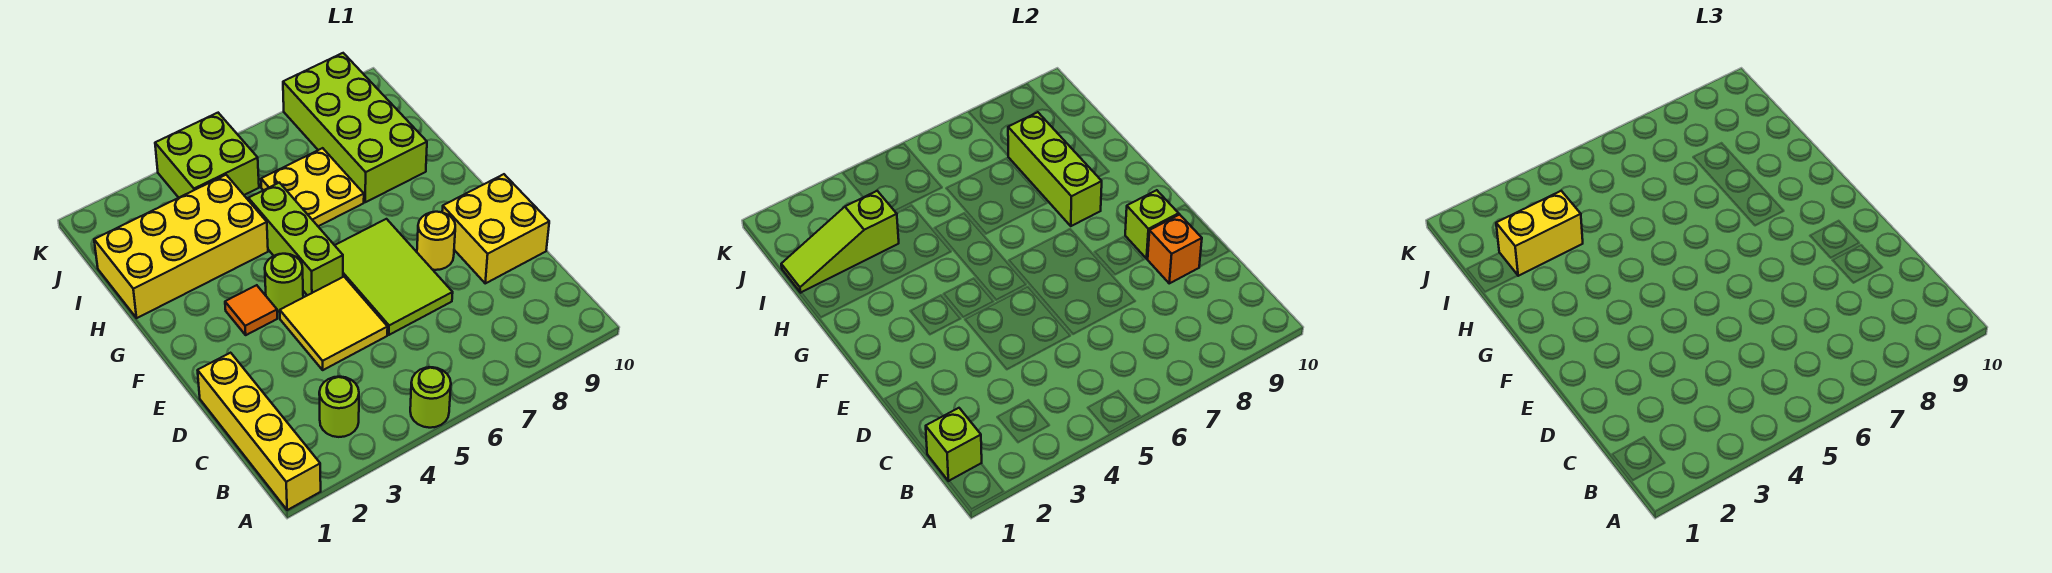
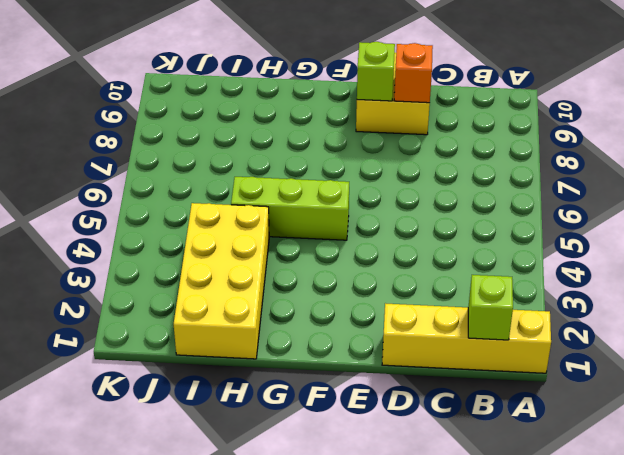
none -> lime round brick A5 level 1
none -> lime round brick B3 level 1
none -> yellow tile D4:E5 level 1

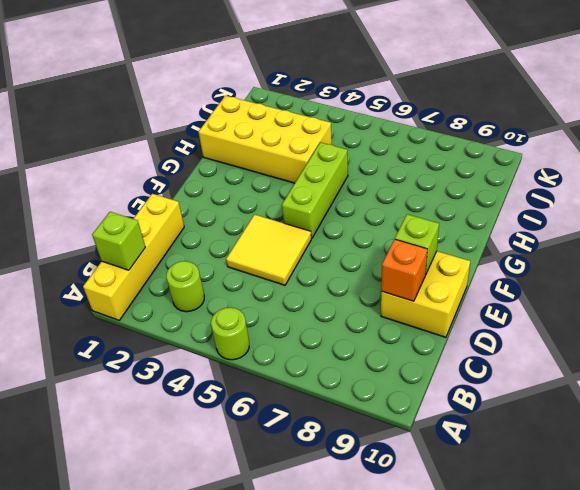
none -> lime tile D6:F7 level 1
none -> yellow round brick E8 level 1
none -> orange tile F3 level 1

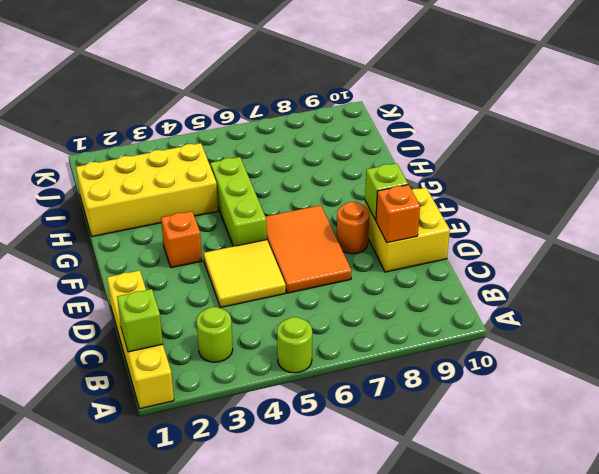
orange tile D6:F7 level 1 -> lime tile D6:F7 level 1
orange round brick E8 level 1 -> yellow round brick E8 level 1
orange brick F3 level 1 -> orange tile F3 level 1
none -> lime round brick F4 level 1
none -> yellow plate H6:I7 level 1
none -> lime brick H8:K9 level 1

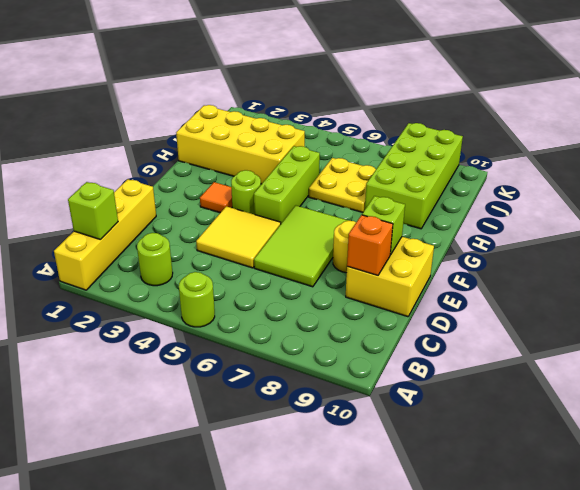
none -> lime brick J4:K5 level 1
none -> lime brick G8:I8 level 2
none -> lime slope I1:I3 level 2 top 3

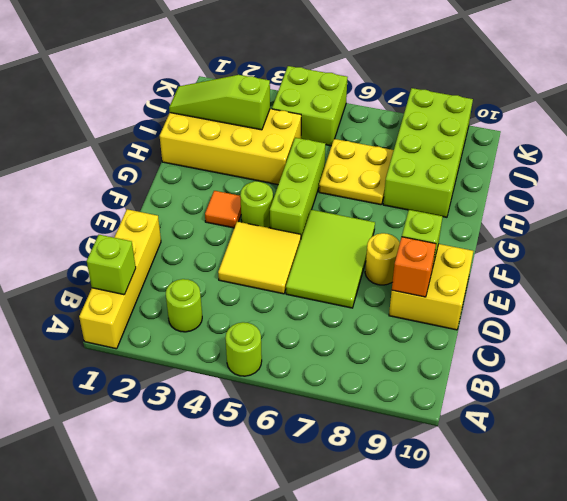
none -> lime brick G8:I8 level 2
none -> yellow brick I2:I3 level 3

